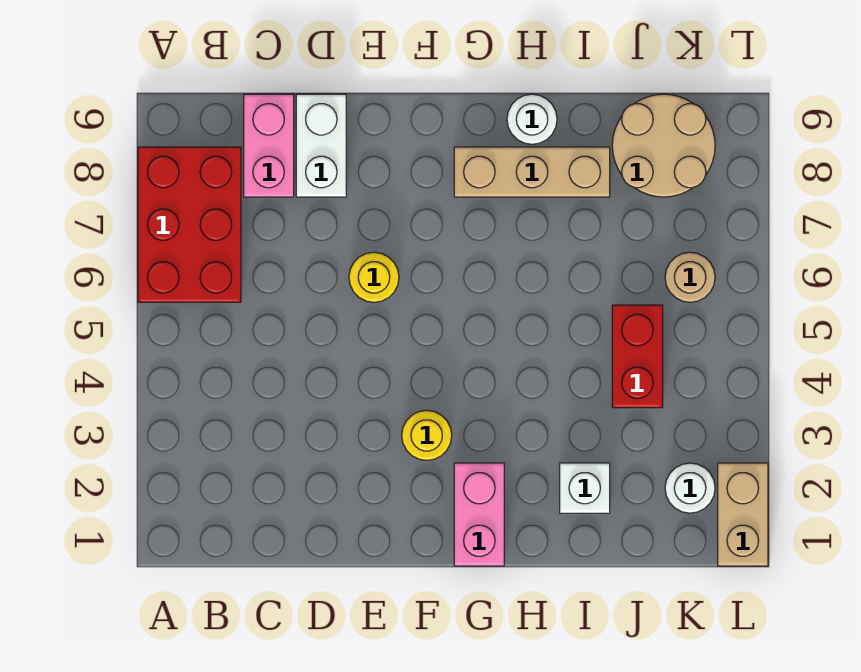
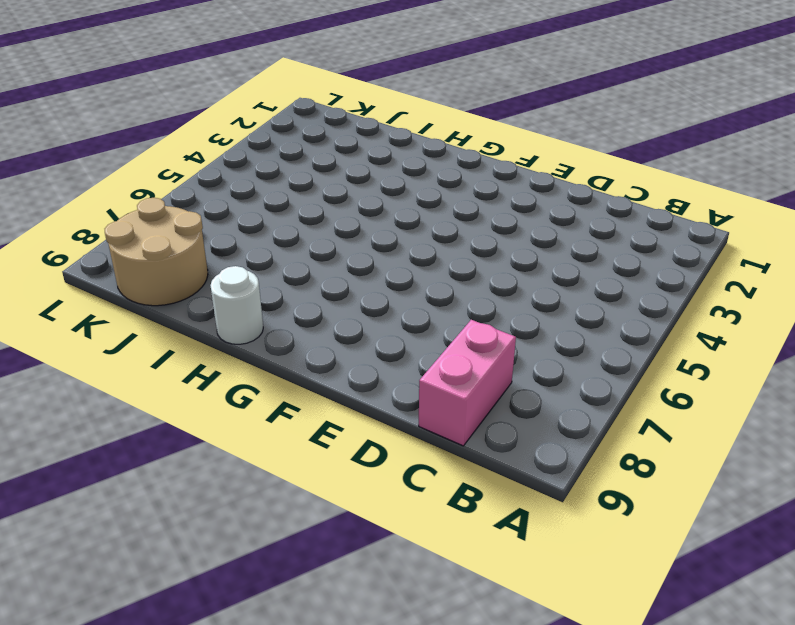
none -> red brick A6:B8 level 1
none -> white brick D8:D9 level 1
none -> yellow round brick E6 level 1

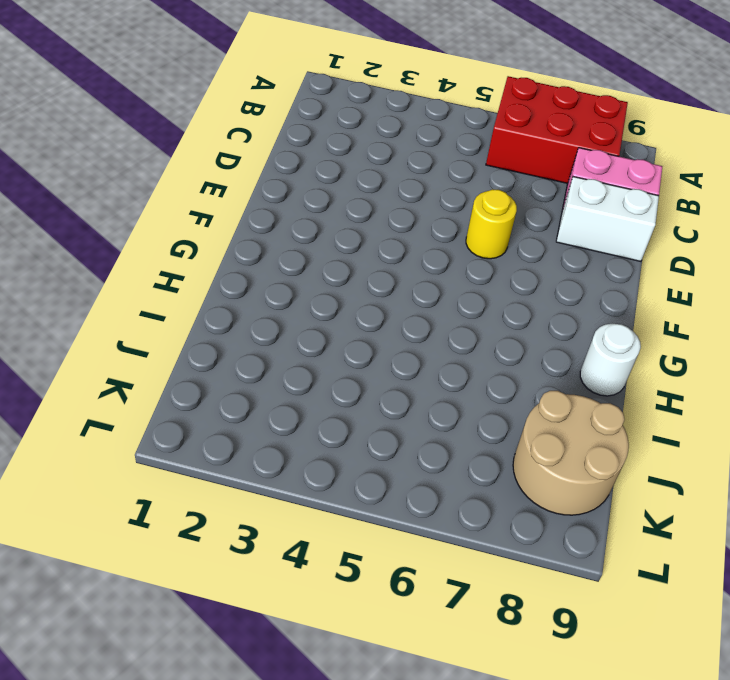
none -> yellow round brick F3 level 1
none -> pink brick G1:G2 level 1
none -> tan brick G8:I8 level 1

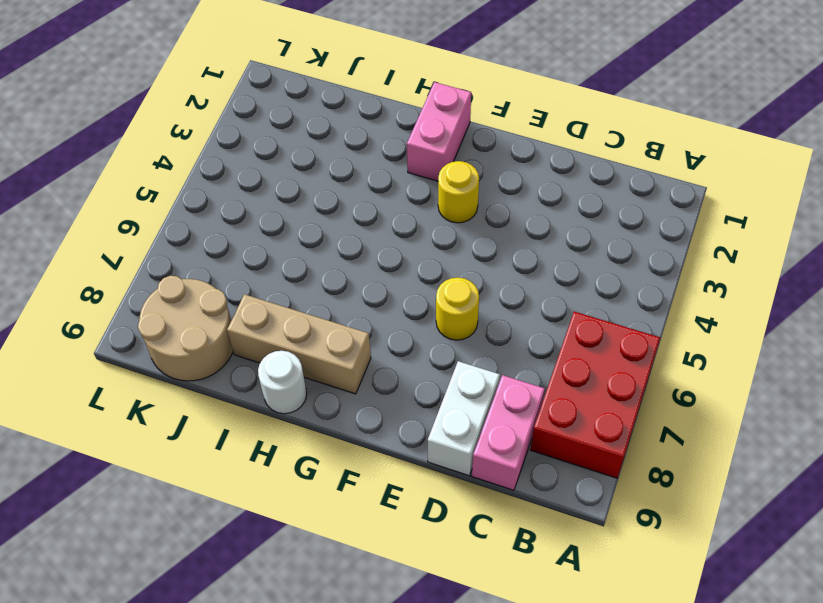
none -> white brick I2 level 1
none -> red brick J4:J5 level 1
none -> white round brick K2 level 1

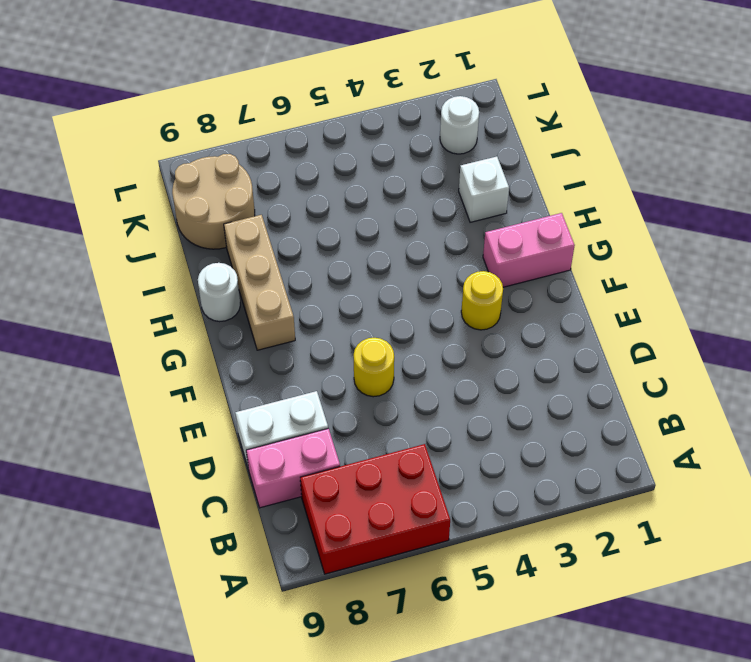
none -> red brick J4:J5 level 1
none -> tan round brick K6 level 1
none -> tan brick L1:L2 level 1

